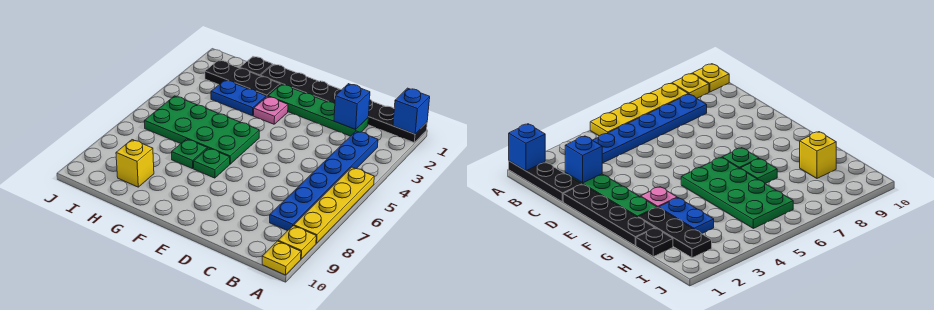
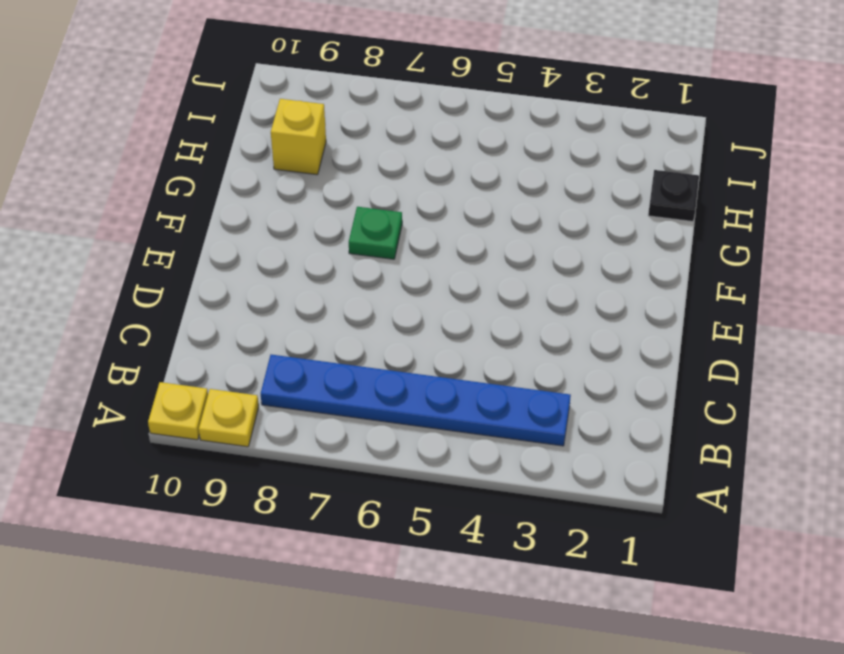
none -> black plate A1:C1 level 1
none -> yellow plate A5:A8 level 1
none -> green plate C2:F2 level 1

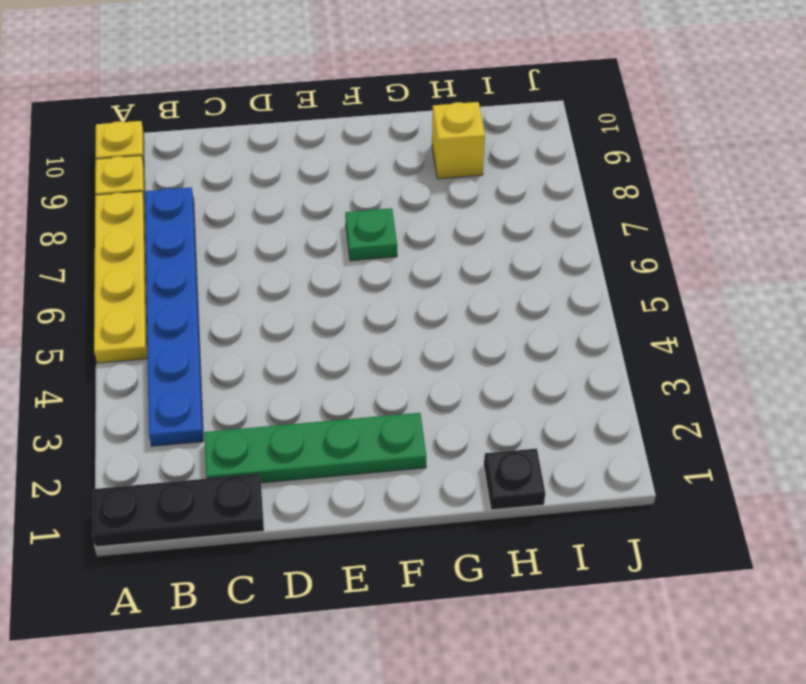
none -> black plate D1:G1 level 1
none -> pink plate F3 level 1
none -> green plate F5:I6 level 1

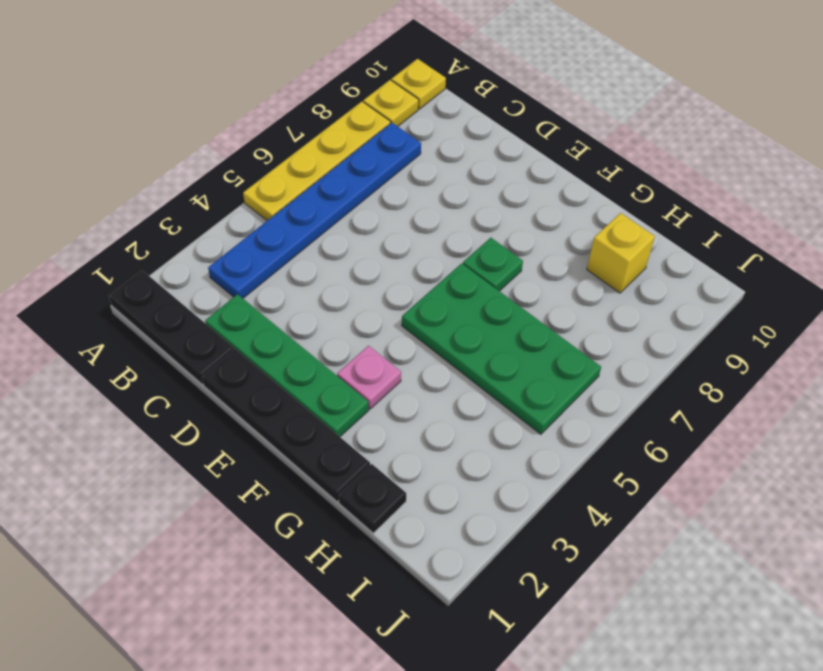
none -> black plate G2:I2 level 1
none -> blue plate G3:H3 level 1
none -> green plate G7 level 1

